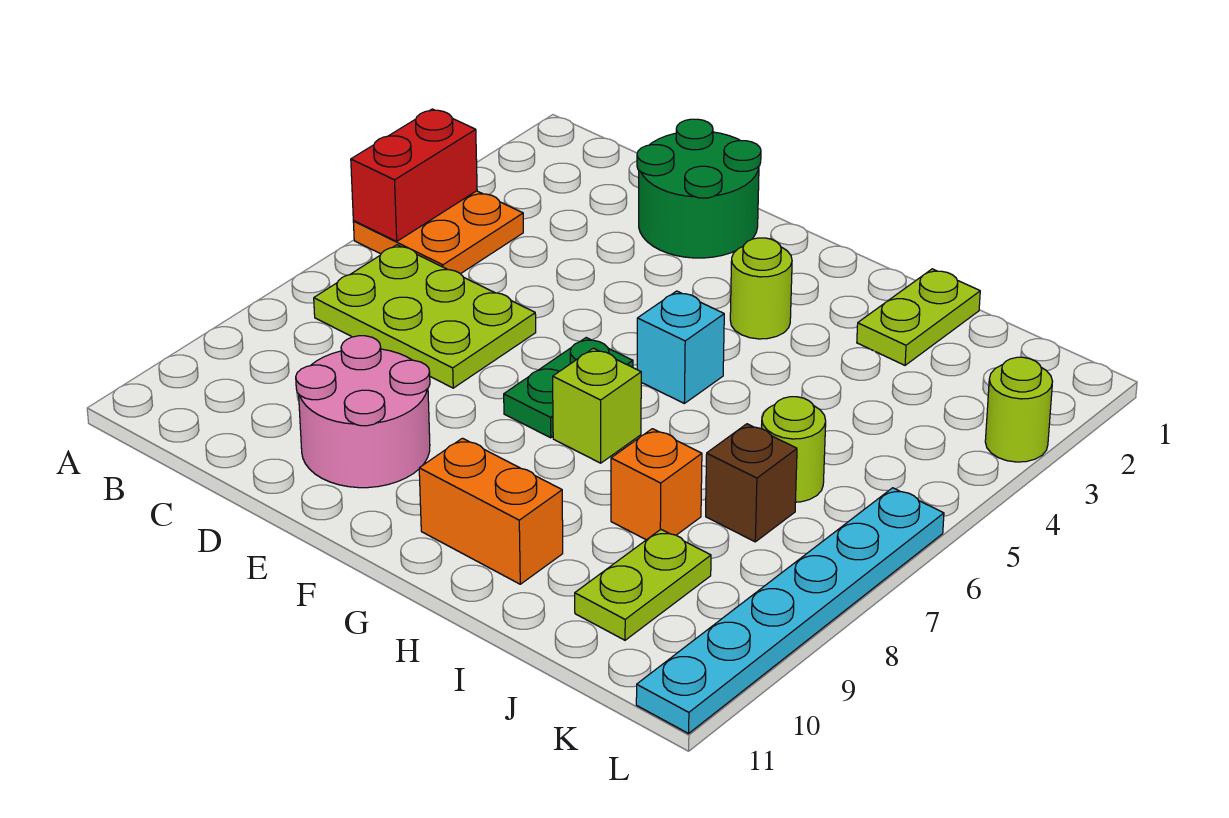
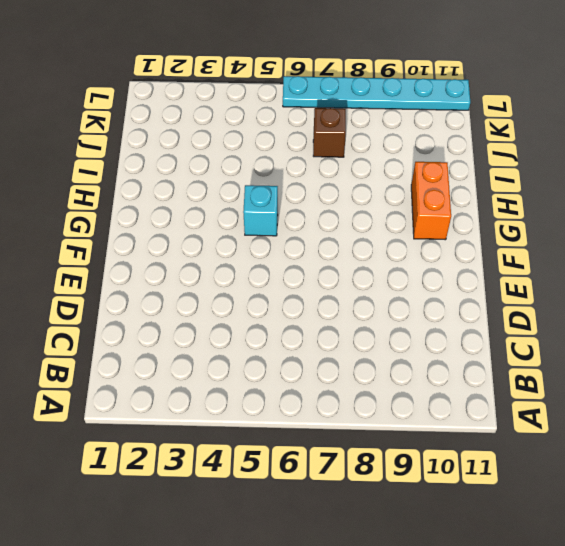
none -> orange plate A4:B5 level 1
none -> lime plate B6:D7 level 1
none -> green round brick D1:E2 level 1

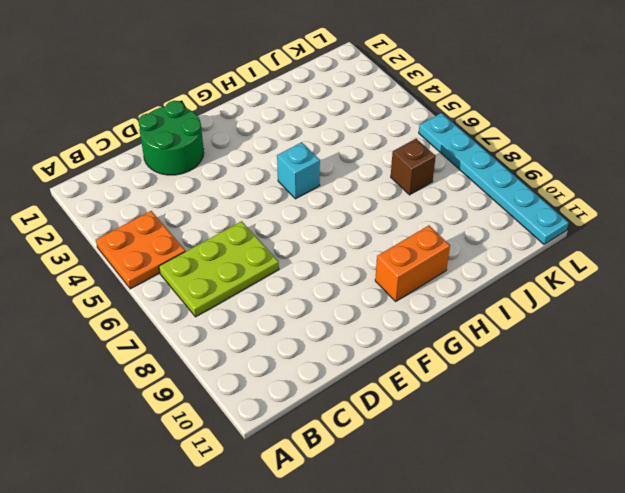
none -> pink round brick D9:E10 level 1
none -> green plate F6:F7 level 1
none -> lime round brick G3 level 1

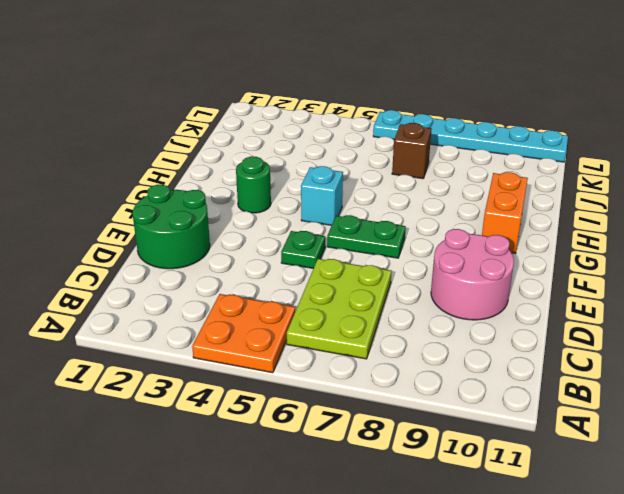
green plate E5 level 1 -> none
green round brick G3 level 1 -> lime round brick G3 level 1
none -> lime brick G7 level 1
none -> lime plate I1:I2 level 1
none -> orange brick I8 level 1

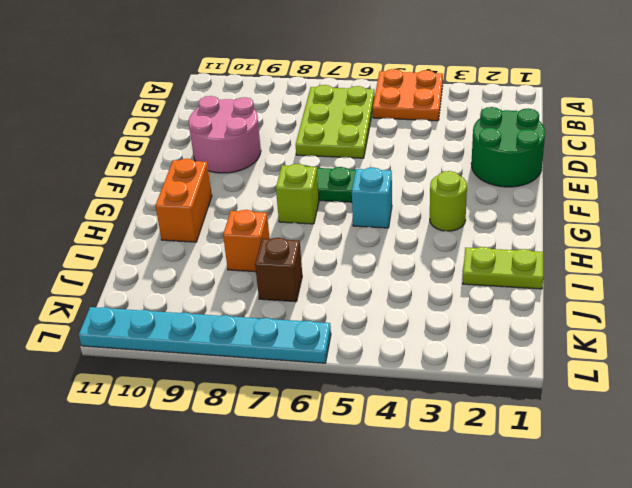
none -> lime round brick J6 level 1
none -> lime plate J9:J10 level 1
none -> lime round brick L3 level 1

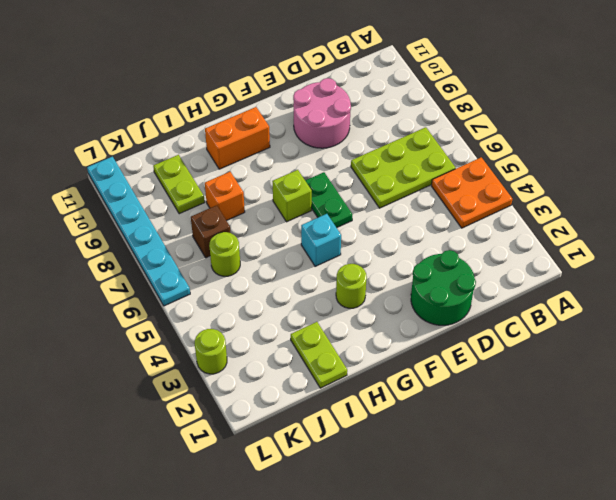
none -> red brick A4:A5 level 2

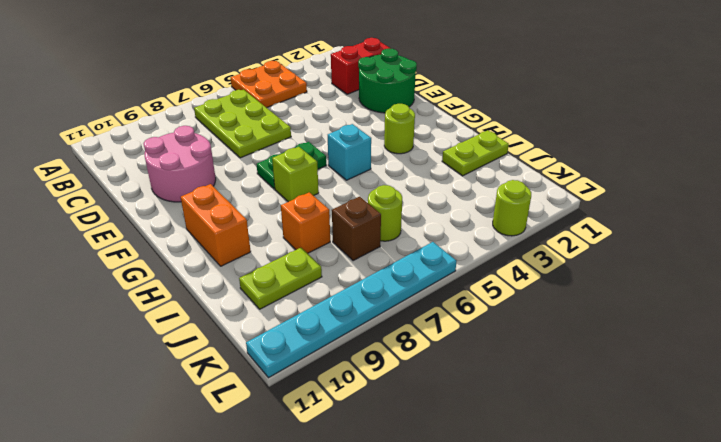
red brick C1:C2 level 1 -> red brick A4:A5 level 2

